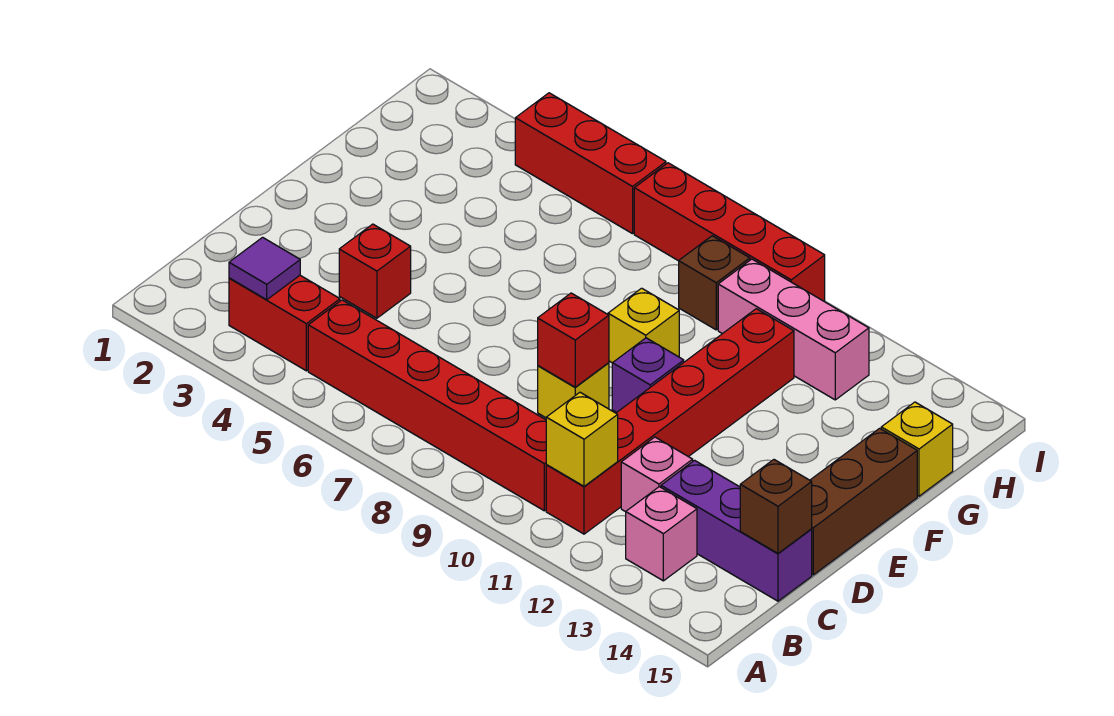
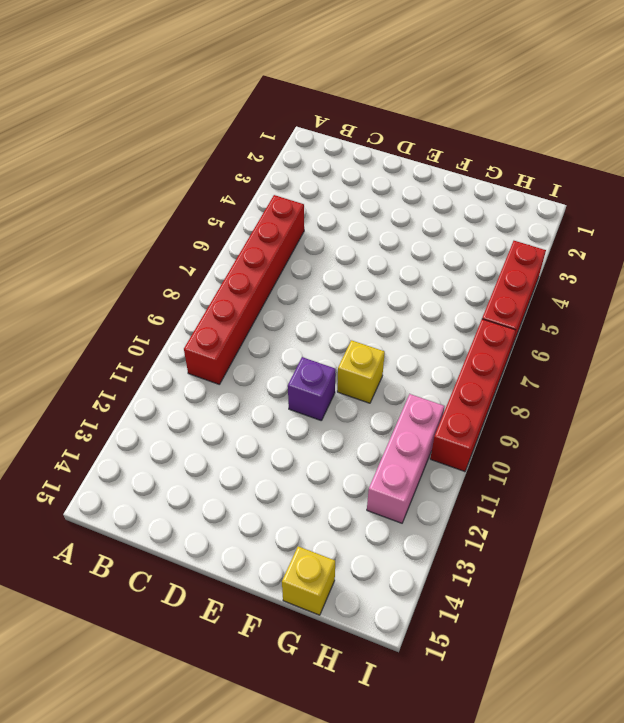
none -> red brick B3:B4 level 1
none -> red brick B11:G11 level 1
none -> pink brick B13 level 1

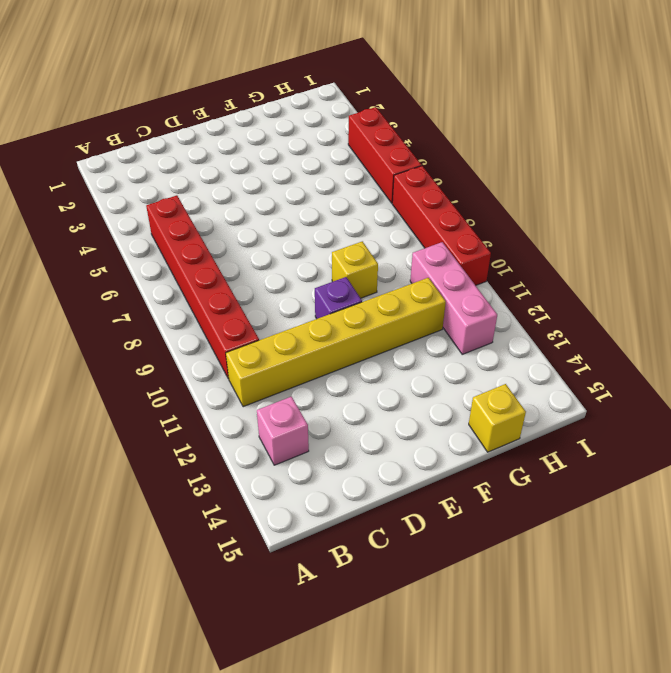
yellow brick B11:G11 level 1 -> red brick B11:G11 level 1
none -> red brick B3:B4 level 1
none -> pink brick C12 level 1
none -> purple brick C13:C15 level 1

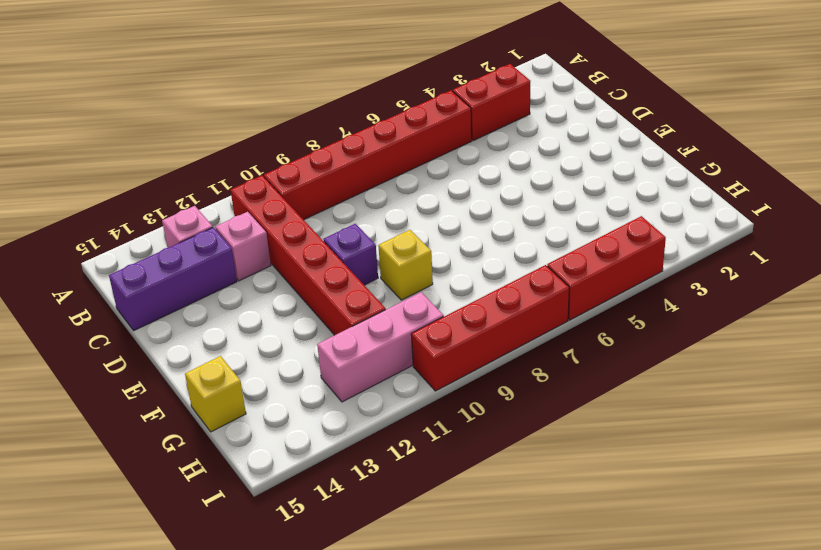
none -> red brick D4 level 1
none -> yellow brick D9 level 1
none -> brown brick D15:F15 level 1

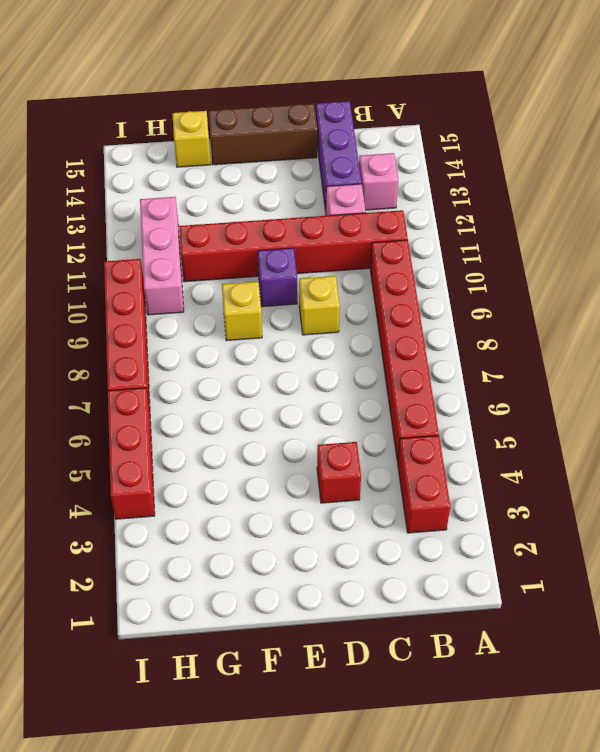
none -> brown brick H9 level 1
none -> purple tile B3 level 2
none -> yellow brick B11 level 2

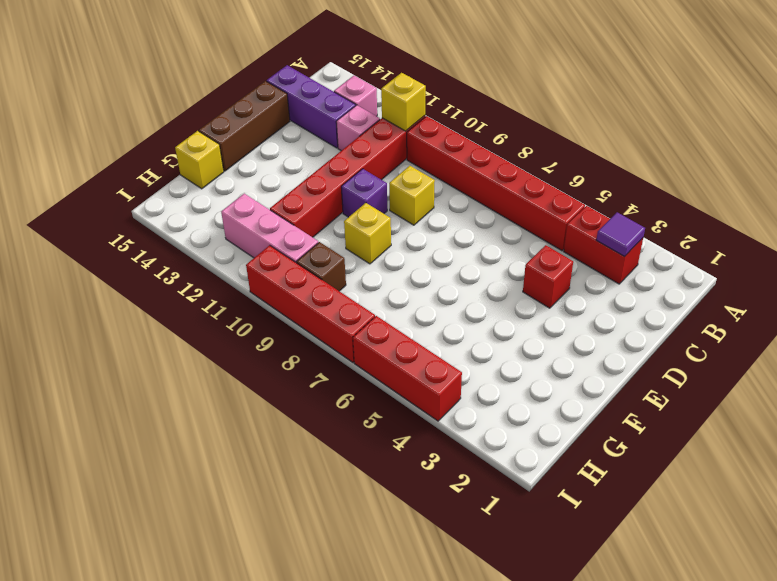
none -> brown brick C15 level 2
none -> red brick D9 level 2

